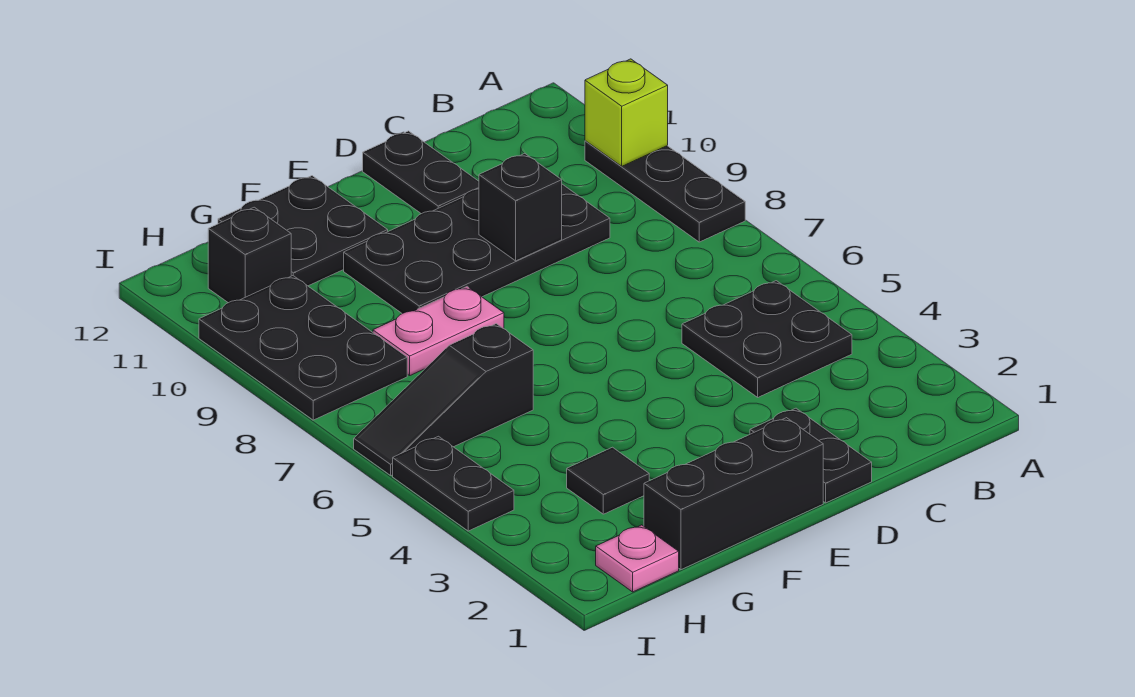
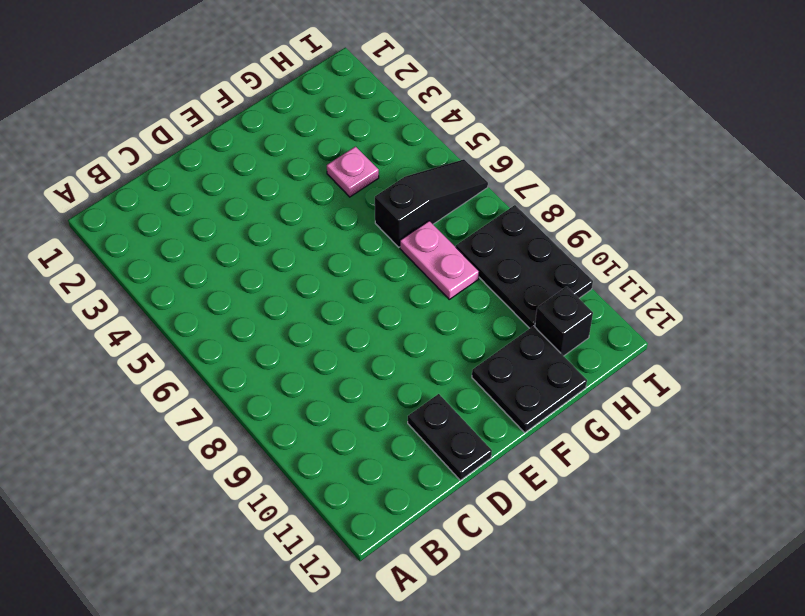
pink plate G4 level 1 -> pink plate H1 level 1
pink plate G7:G8 level 1 -> pink plate F8:G8 level 1
none -> black plate A8:A10 level 1
none -> black plate B4:C5 level 1
none -> black plate C9:F10 level 1

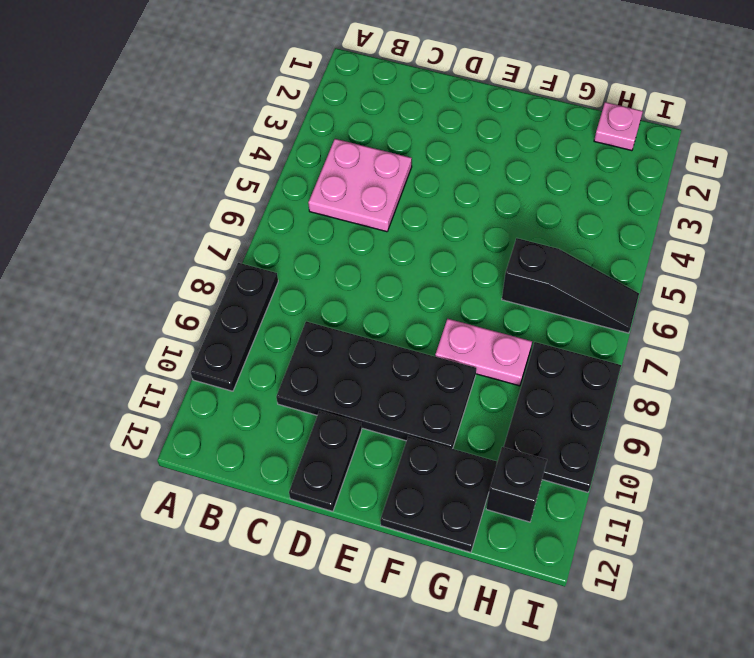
pink plate B4:C5 level 1 -> black plate B4:C5 level 1
none -> black plate D1:D2 level 1
none -> black brick E1:G1 level 1
none -> black tile G3 level 1

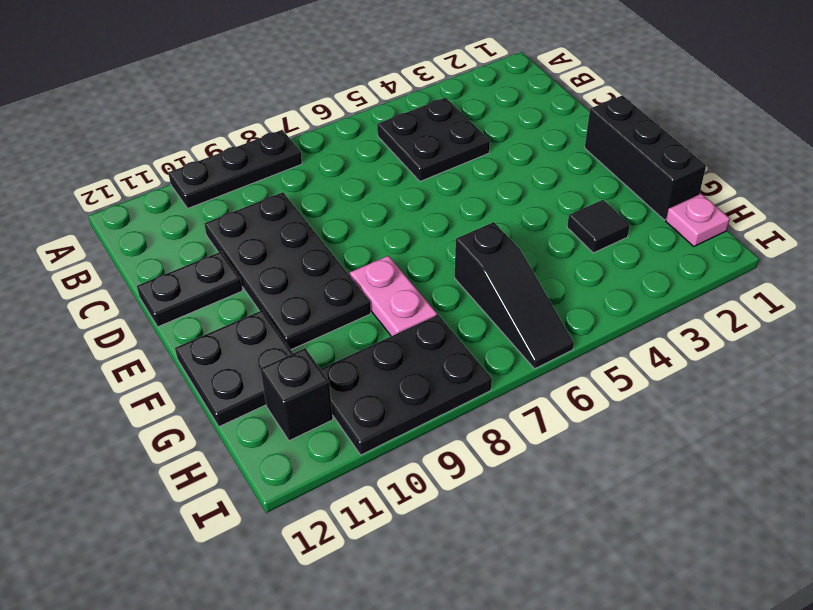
none -> black plate D1:D2 level 1
none -> black plate I4:I5 level 1
none -> lime brick A10 level 2

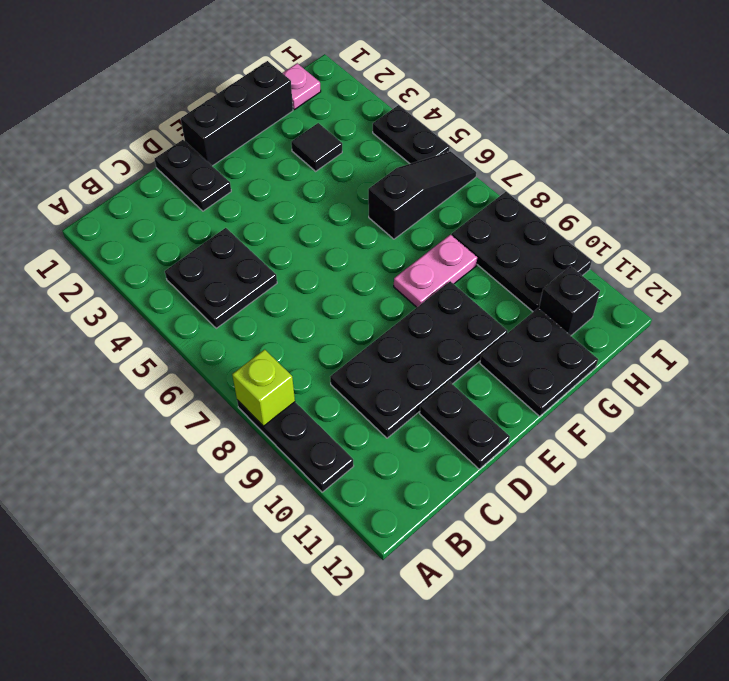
lime brick A8 level 2 -> lime brick A10 level 2
none -> black brick D9 level 2

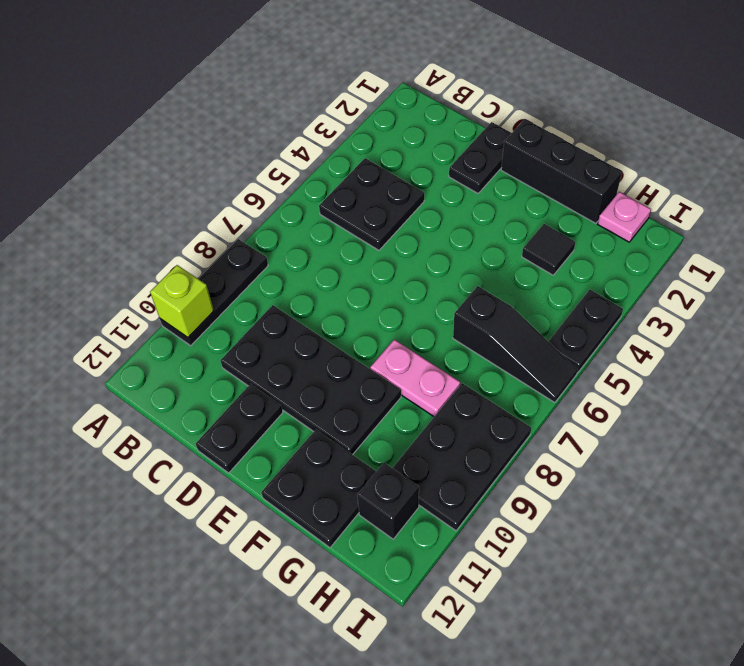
none -> black brick D9 level 2

